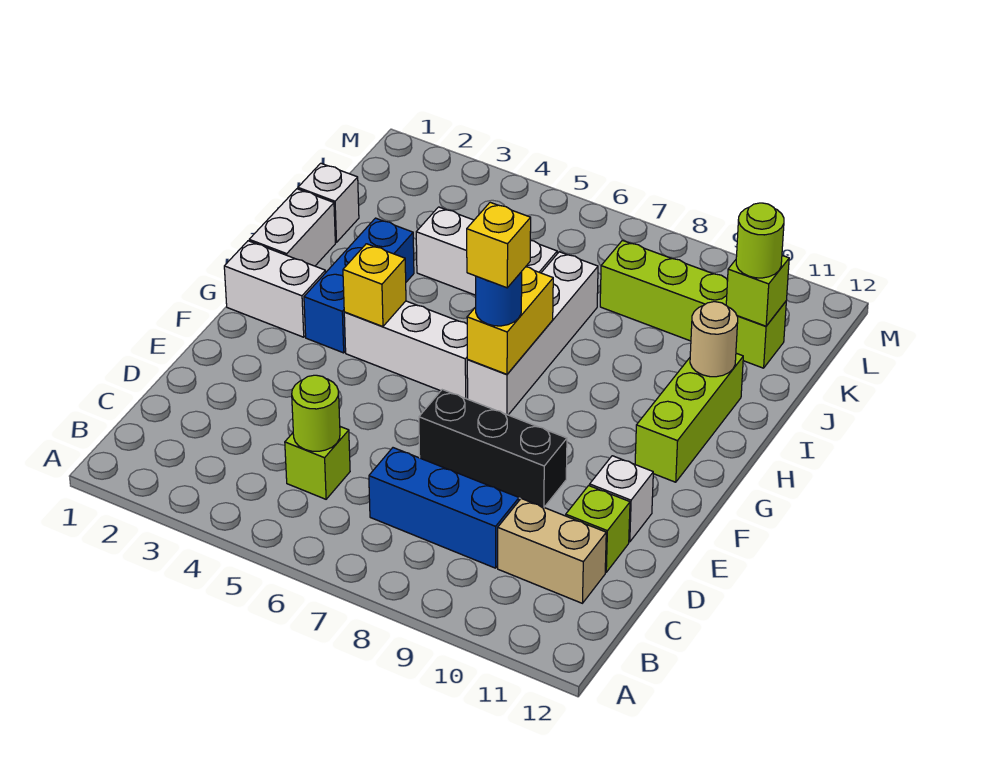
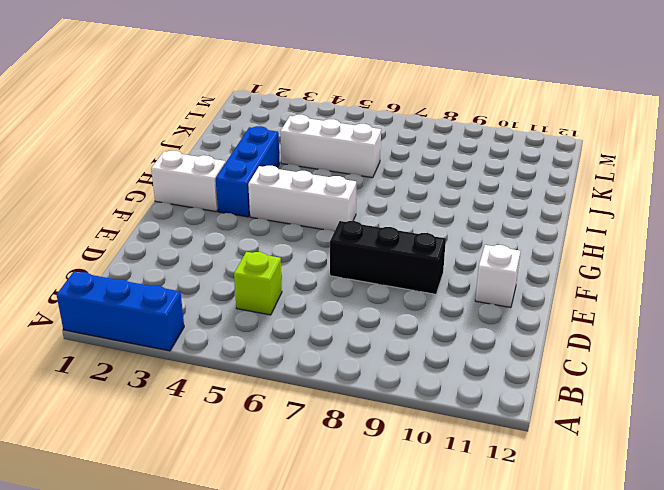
blue brick A1:A3 level 1 -> blue brick C7:C9 level 1
none -> tan brick C10:C11 level 1
none -> lime brick D11 level 1
none -> white brick G7:J7 level 1

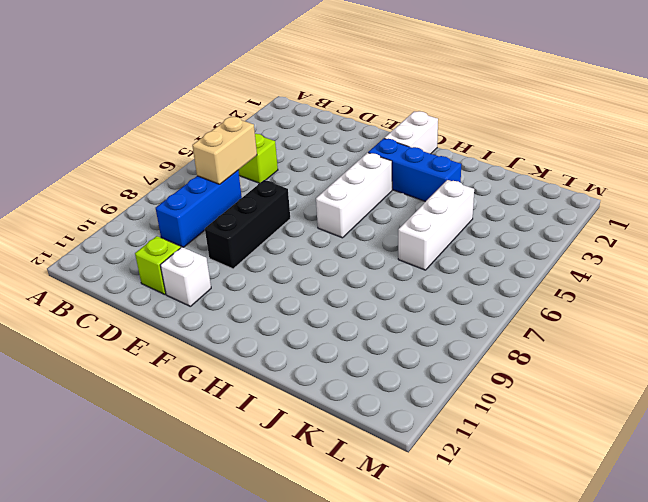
tan brick C6:C7 level 2 -> tan brick C10:C11 level 1
none -> white brick G7:J7 level 1
none -> lime brick G11:I11 level 1
none -> white brick H1:I1 level 1

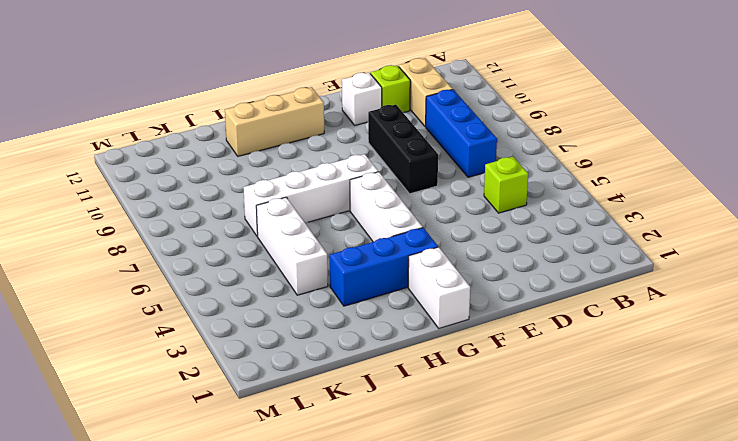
tan brick G11:I11 level 1 -> lime brick G11:I11 level 1
none -> white brick H1:I1 level 1
none -> white brick J1 level 1
none -> lime brick K8:K11 level 1

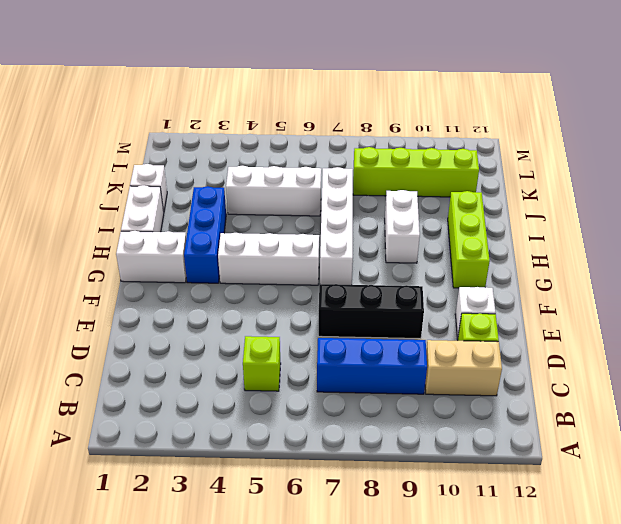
white brick H9:I9 level 1 -> none
none -> lime round brick C5 level 2
none -> yellow brick G4 level 2
none -> yellow brick G7:H7 level 2

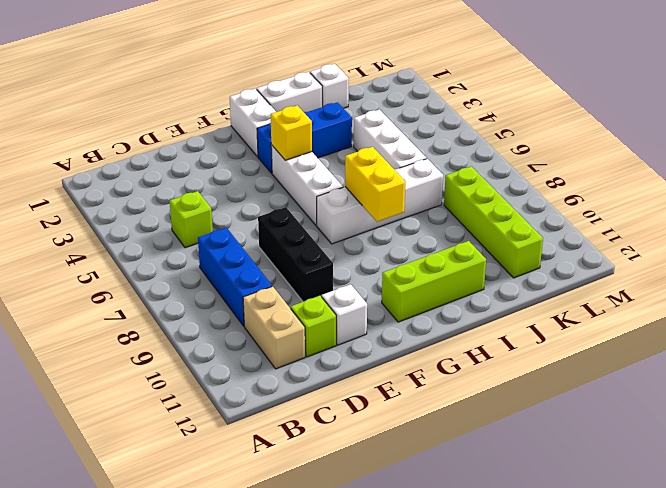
yellow brick H7:H8 level 2 -> yellow brick G7:H7 level 2
none -> lime round brick C5 level 2
none -> tan round brick I11 level 2
none -> lime brick K11 level 2

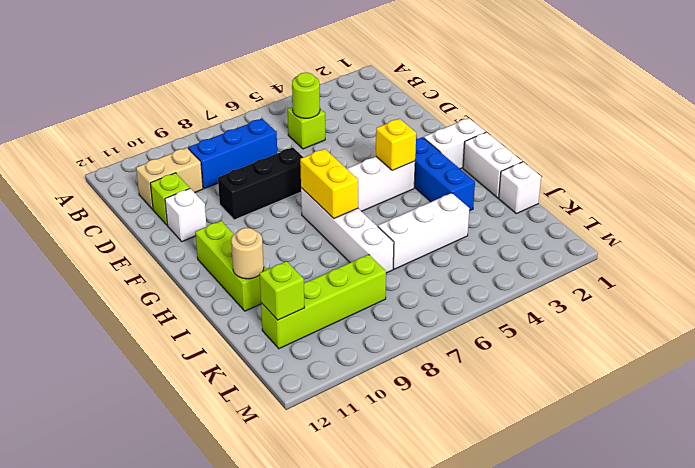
none -> blue round brick G7 level 3
none -> lime round brick K11 level 3
none -> yellow brick G7 level 4

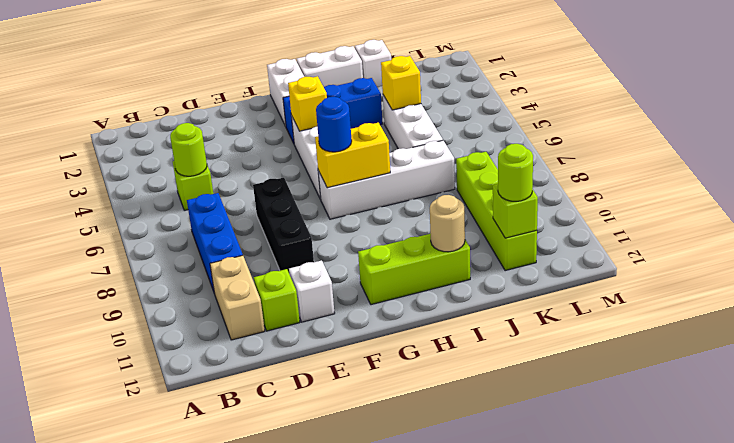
yellow brick J4 level 2 -> yellow brick G7 level 4

